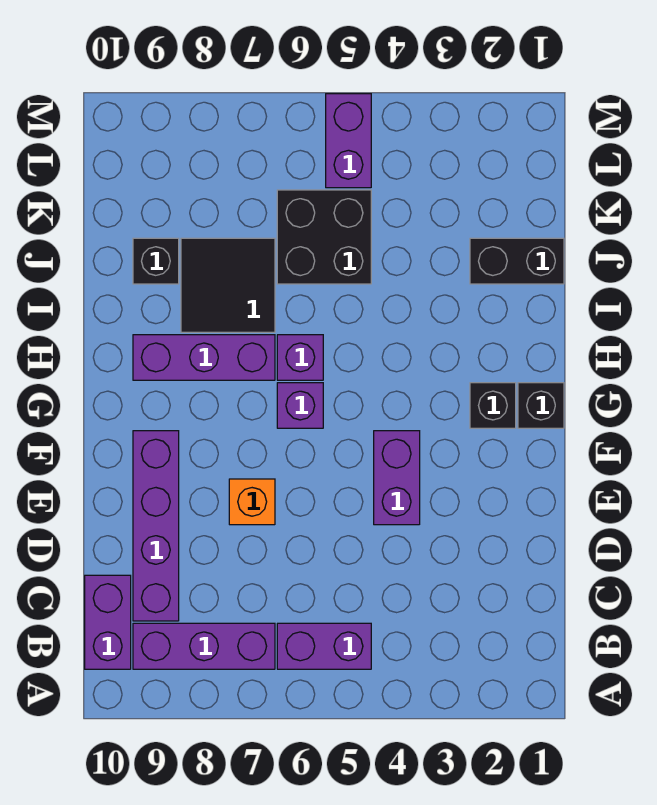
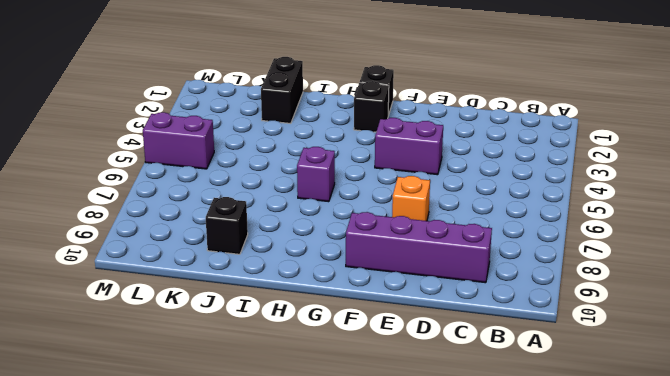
none -> purple brick B5:B6 level 1
none -> purple brick B7:B9 level 1
none -> purple brick B10:C10 level 1

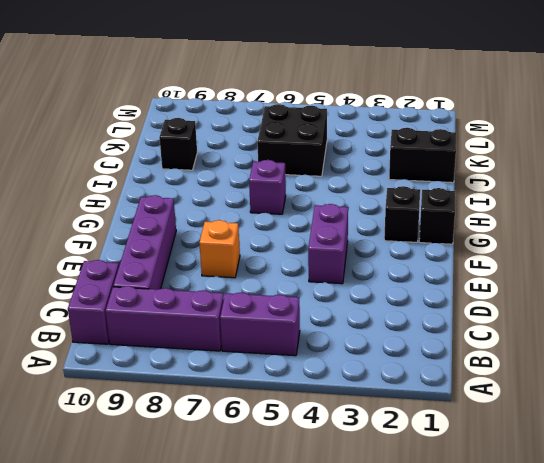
none -> purple brick G6 level 1
none -> purple brick H7:H9 level 1
none -> black tile I7:J8 level 1

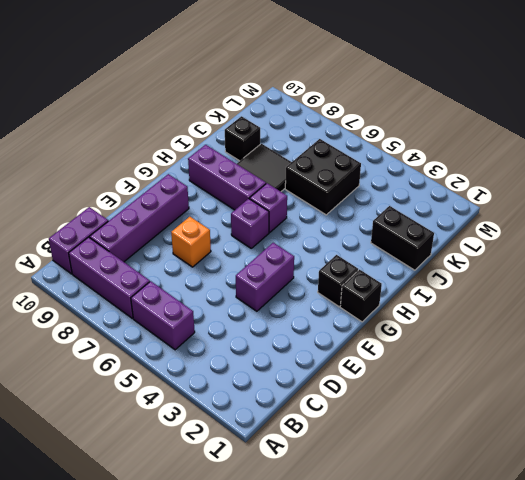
none -> purple brick L5:M5 level 1

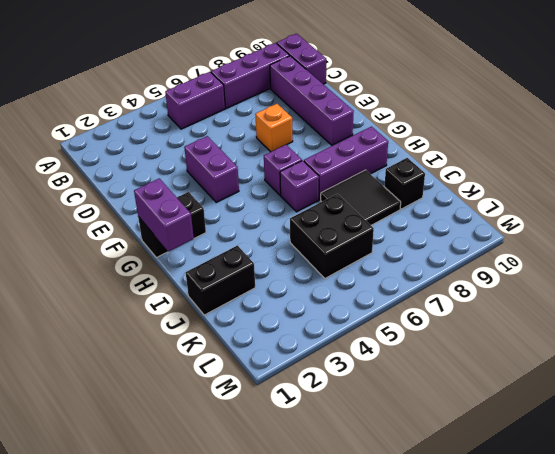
purple brick G1:H1 level 2 -> purple brick L5:M5 level 1

